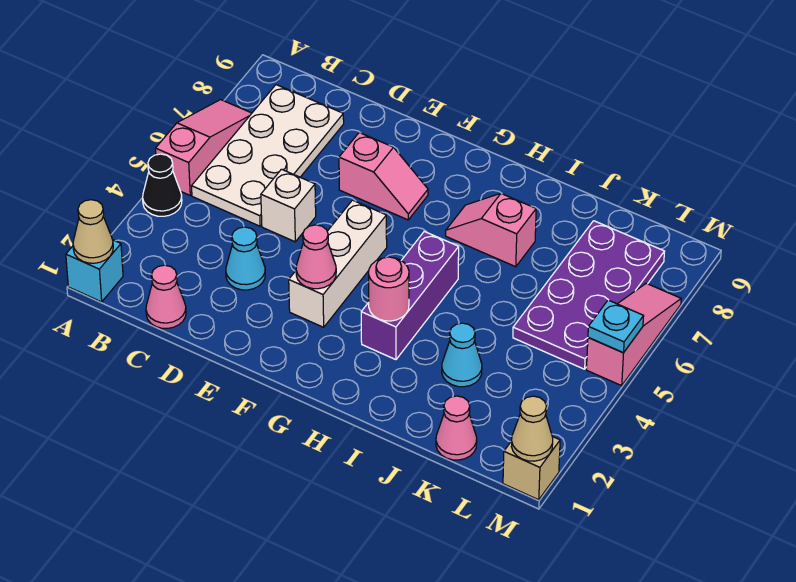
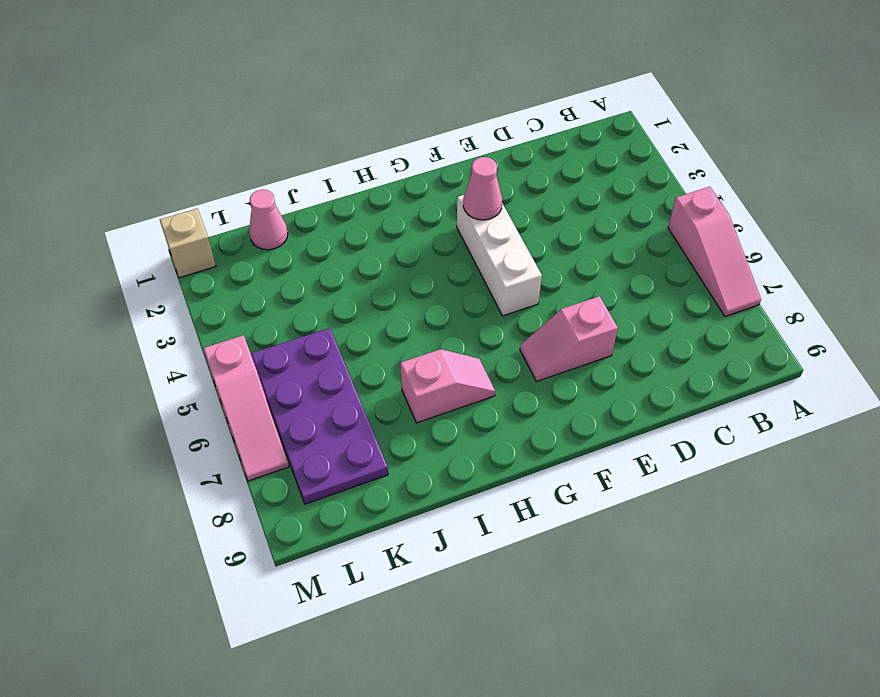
none -> cyan brick A1 level 1
none -> black cone A4 level 1
none -> white plate B5:C8 level 1

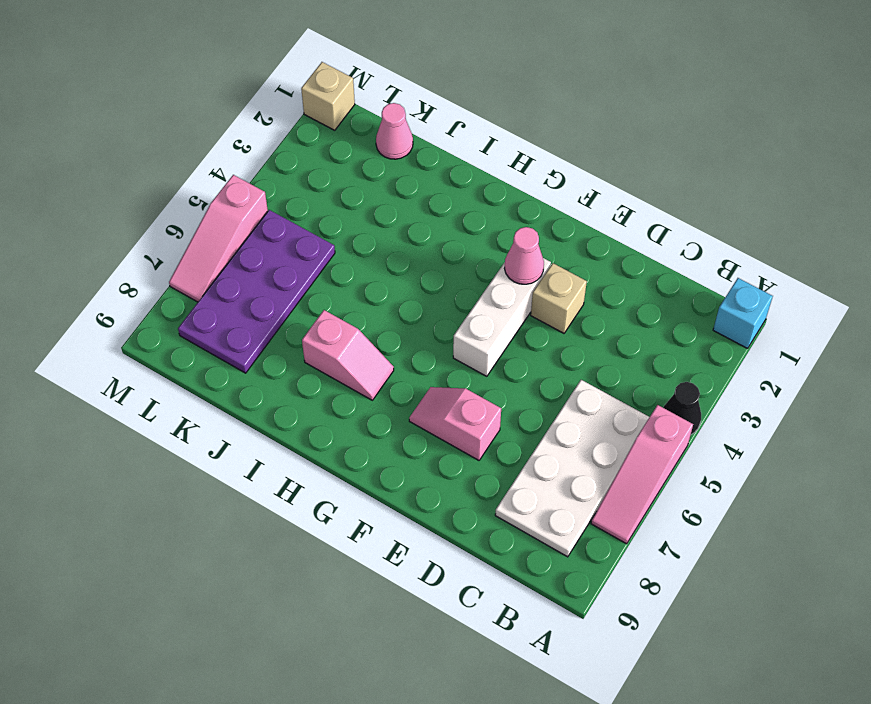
tan brick E3 level 1 -> none
none -> pink cone C1 level 1
none -> cyan cone D3 level 1
none -> white brick D5 level 1

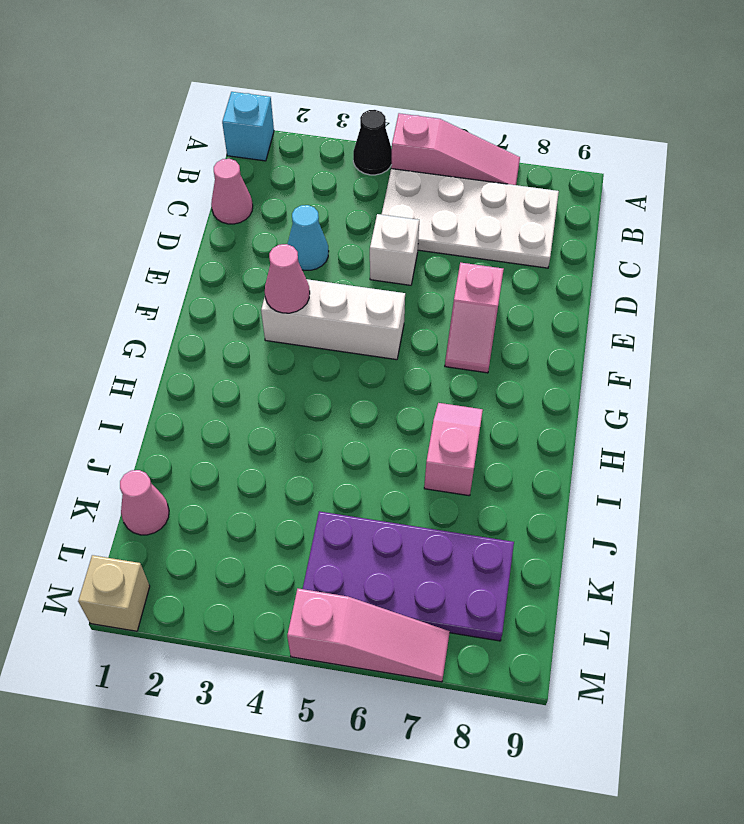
none -> purple brick H3:H5 level 1
none -> cyan cone J3 level 1
none -> tan cone A1 level 2

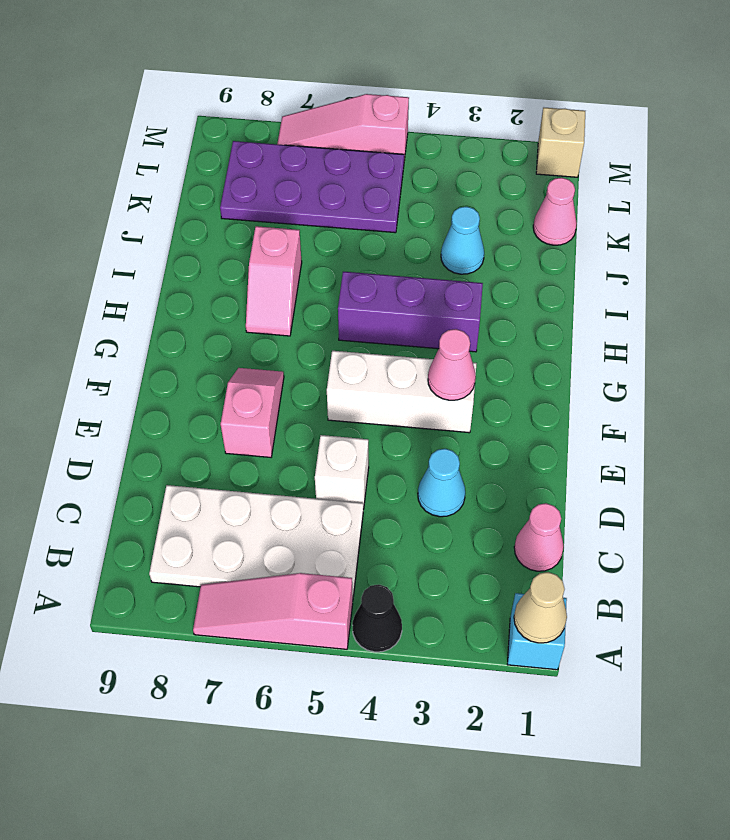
none -> pink round brick H3 level 2
none -> tan cone M1 level 2
none -> cyan plate M5 level 2

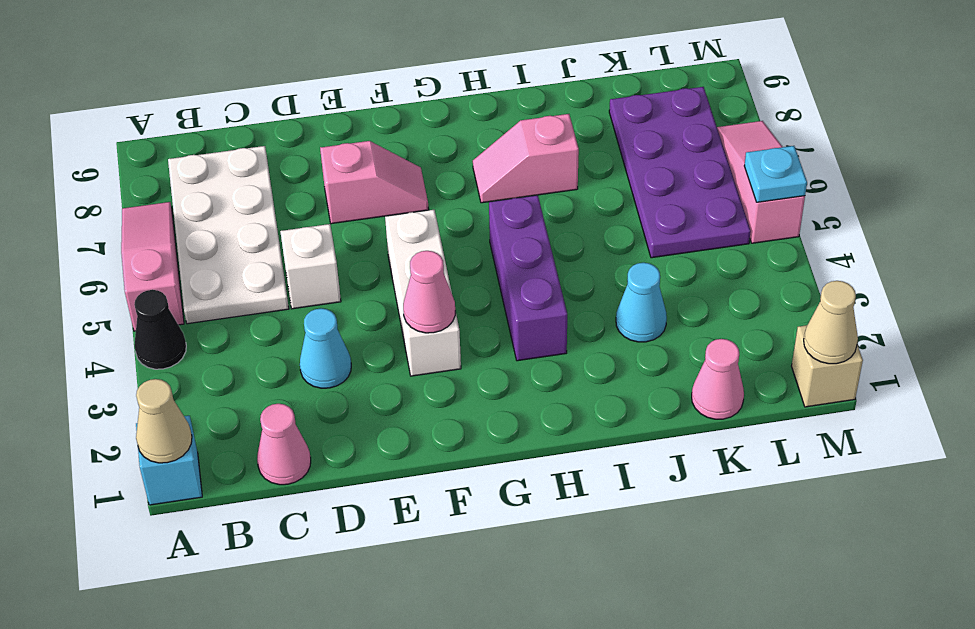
none -> pink round brick H3 level 2

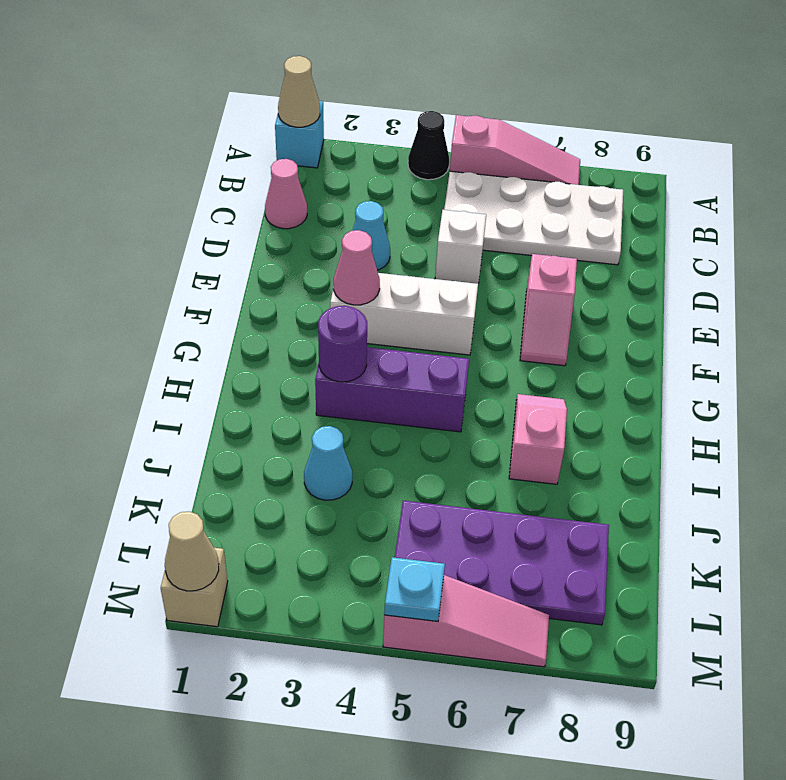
purple round brick H3 level 2 -> pink round brick H3 level 2
none -> pink cone K1 level 1

